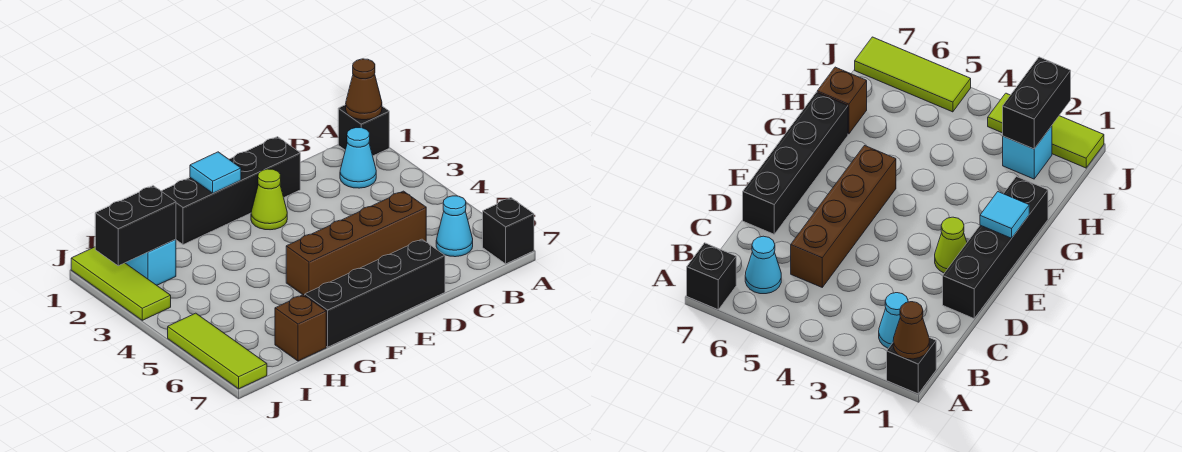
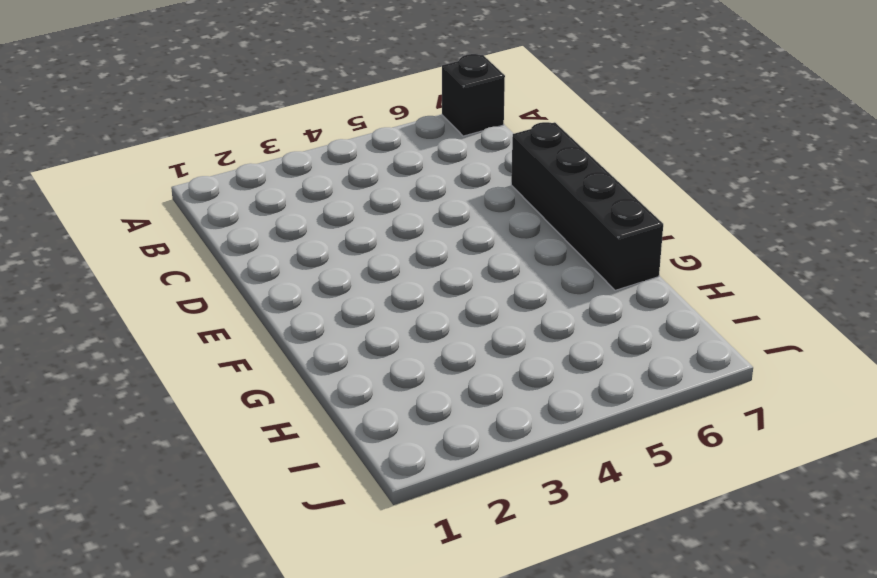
none -> black brick A1 level 1
none -> cyan cone B2 level 1
none -> cyan cone B6 level 1

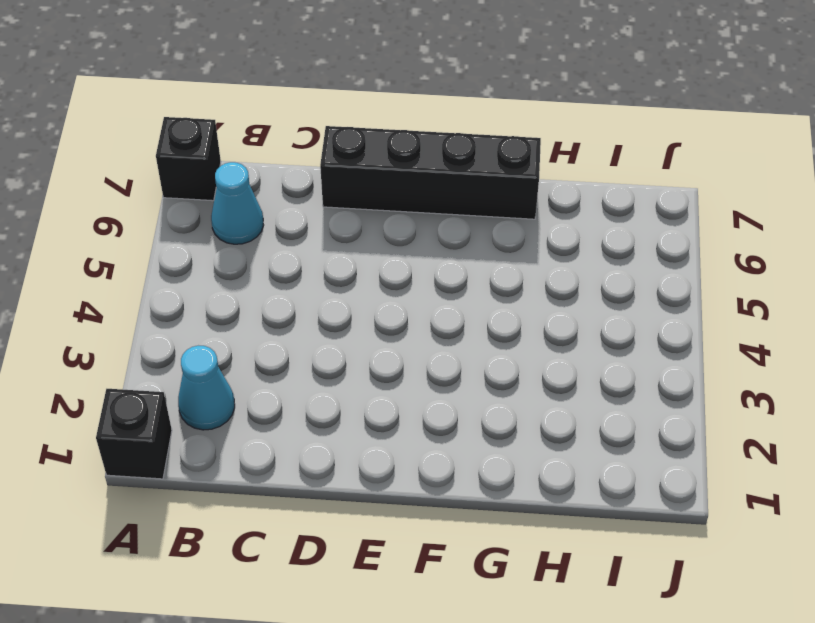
none -> brown brick C5:F5 level 1
none -> black brick D1:G1 level 1
none -> lime cone E2 level 1

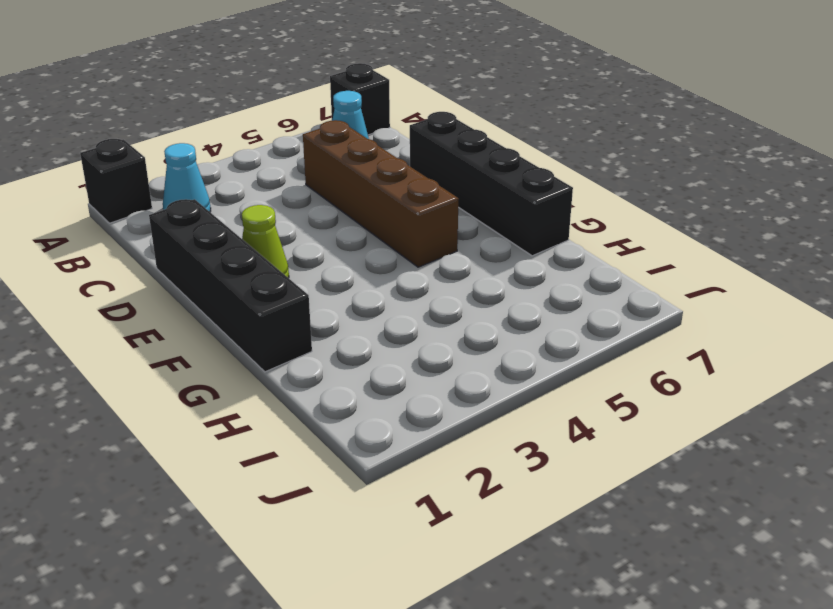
none -> brown brick H7 level 1
none -> cyan brick I2 level 1
none -> lime tile J1:J3 level 1

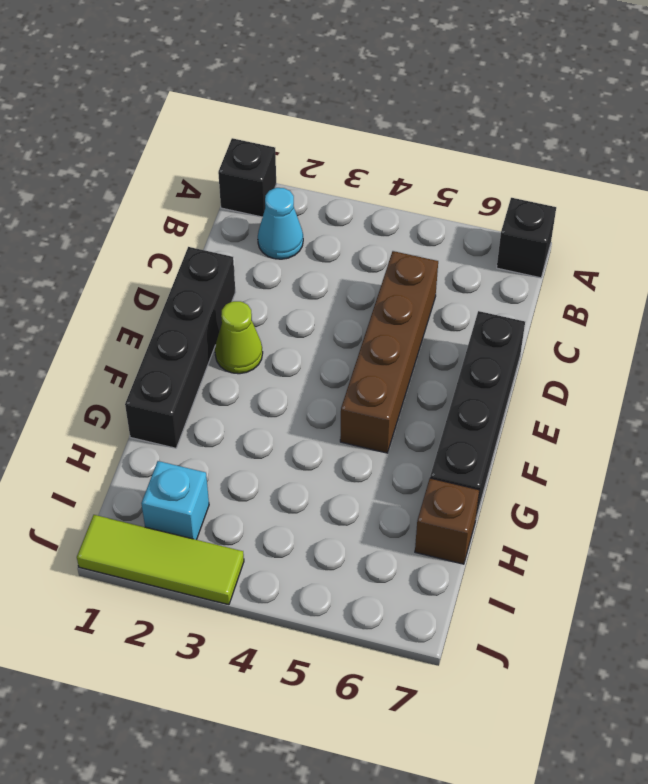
none -> cyan cone B6 level 1
none -> lime tile J5:J7 level 1
none -> brown cone A1 level 2

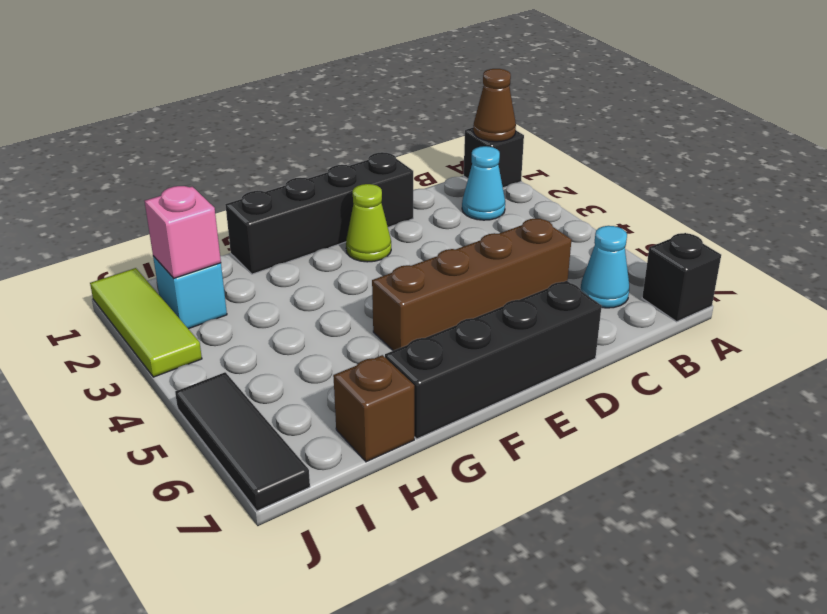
pink brick I2 level 2 -> black brick I2:J2 level 2
black tile J5:J7 level 1 -> lime tile J5:J7 level 1
none -> cyan tile F1 level 2

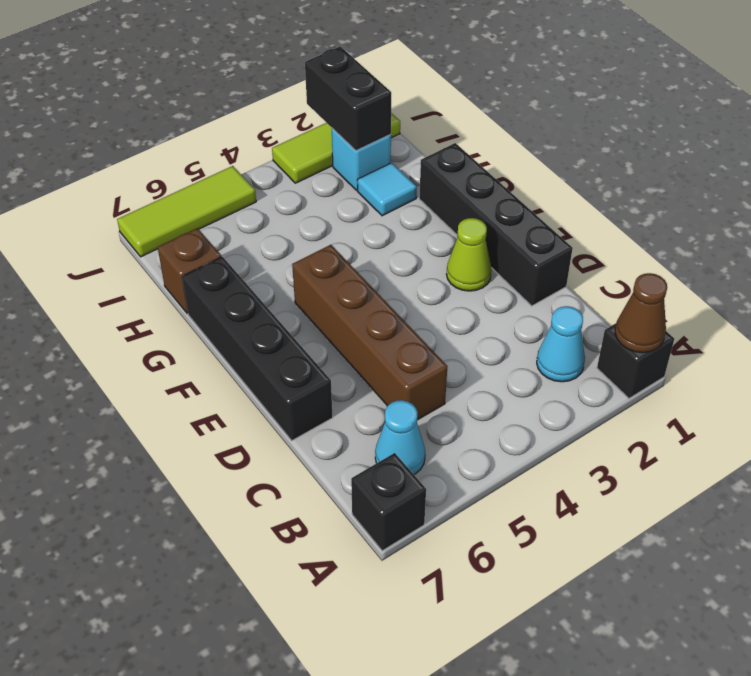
cyan tile H2 level 1 -> cyan tile F1 level 2

